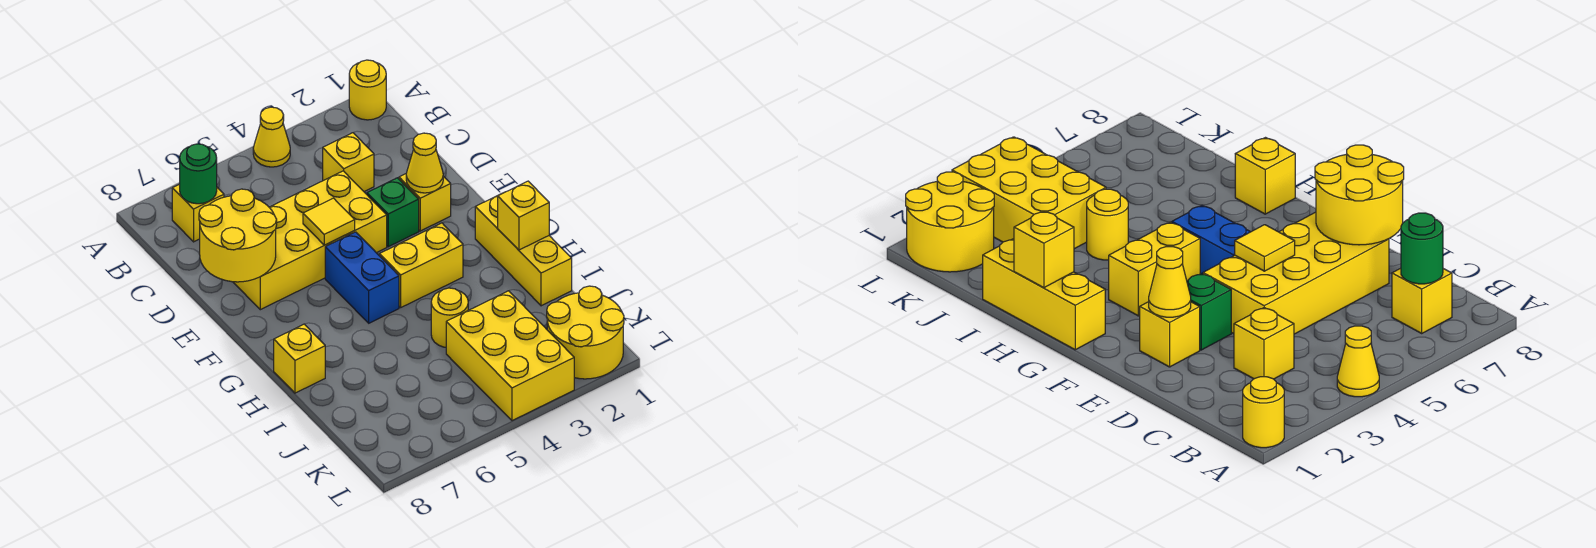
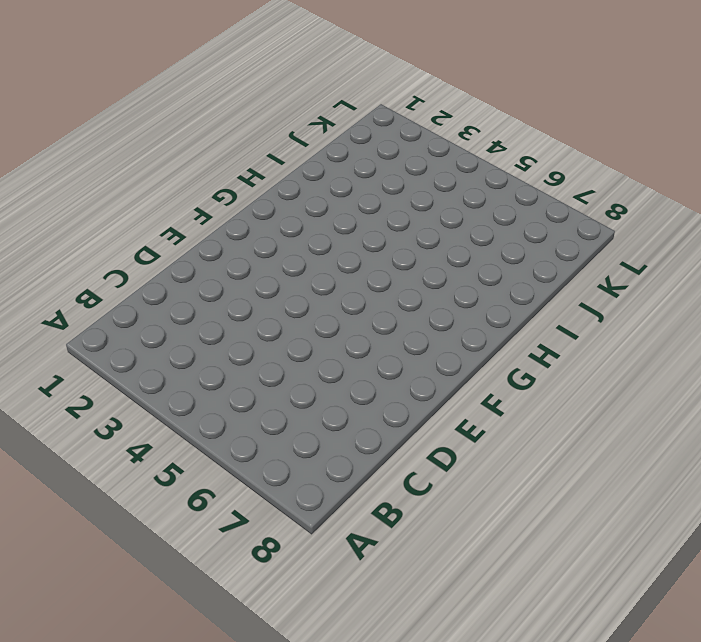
none -> yellow round brick A1 level 1
none -> yellow cone A4 level 1
none -> yellow brick B7 level 1

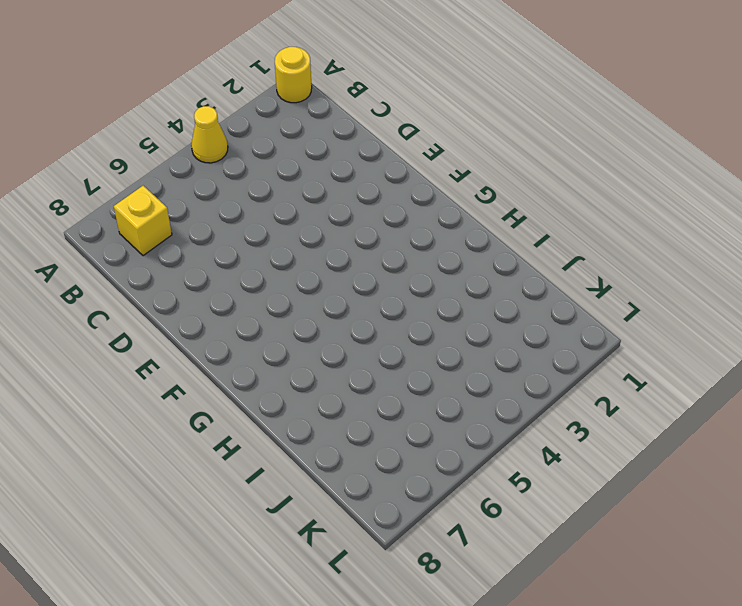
none -> yellow brick C3 level 1
none -> yellow brick D4:E7 level 1
none -> yellow brick E2 level 1

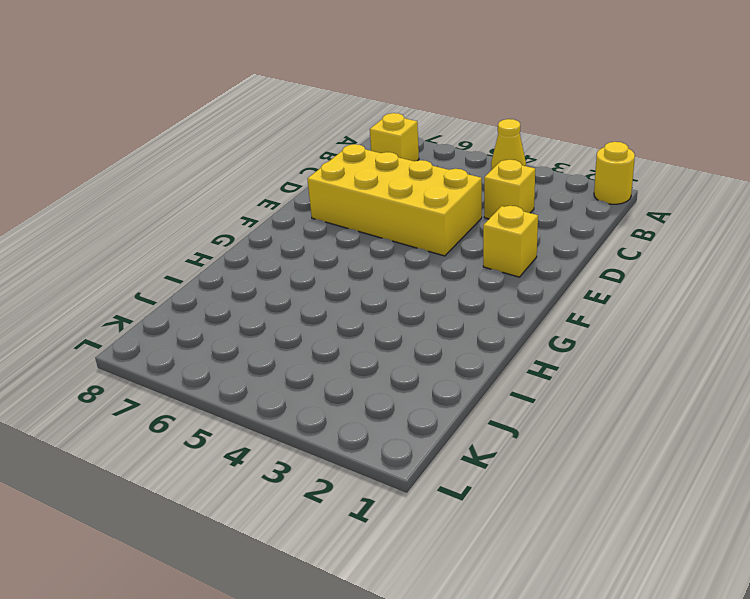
none -> green brick E3 level 1
none -> blue brick F5:G5 level 1
none -> yellow brick G1:I1 level 1

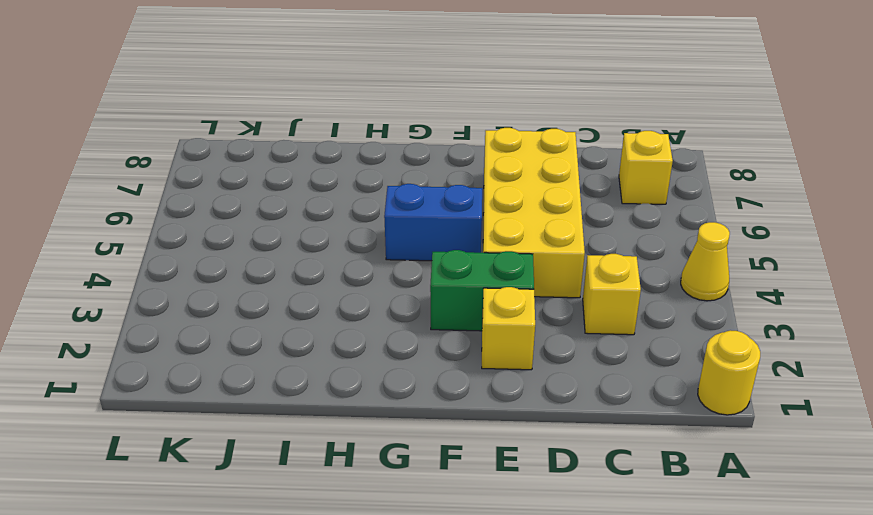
green brick E3:F3 level 1 -> green brick E3 level 1
none -> yellow brick G1:I1 level 1
none -> yellow brick G3:G4 level 1
none -> yellow brick H8 level 1

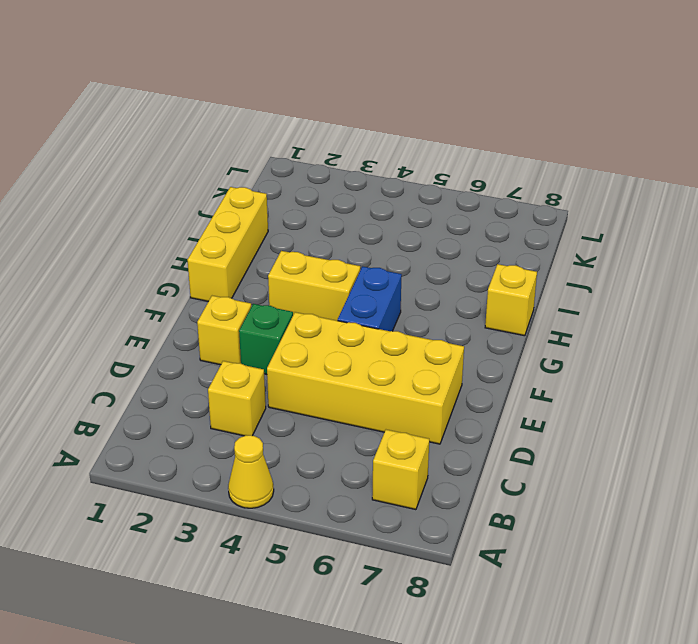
none -> yellow round brick A1 level 1
none -> yellow round brick I4 level 1
none -> yellow brick J3:L4 level 1

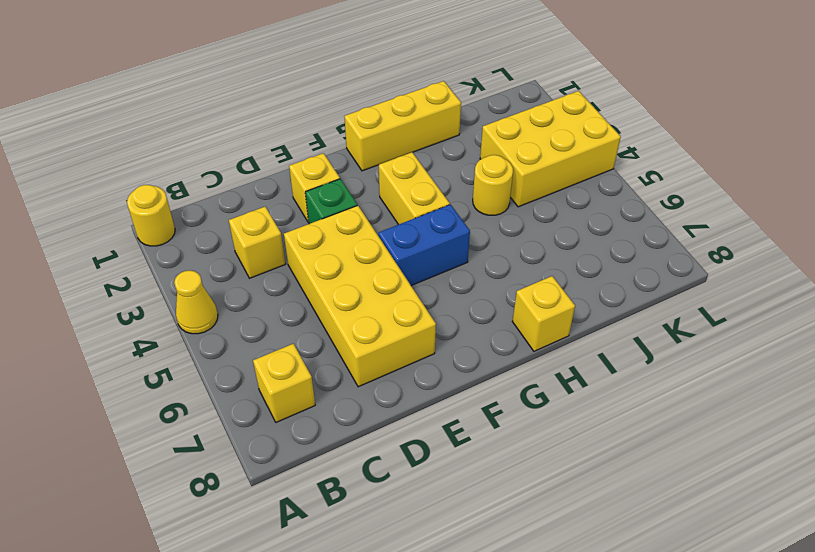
none -> yellow round brick K1:L2 level 1
none -> green round brick B7 level 2
none -> yellow round brick D7:E8 level 2

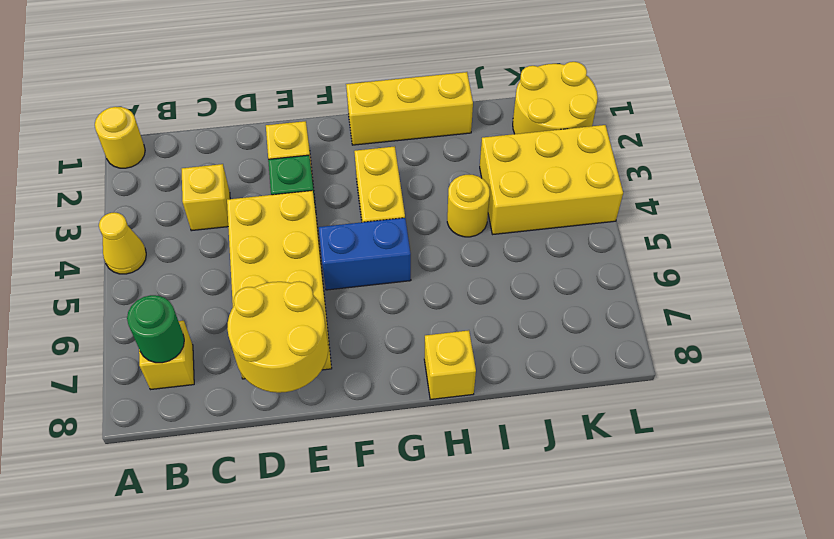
none -> yellow cone E2 level 2
none -> yellow tile E5 level 2
none -> yellow brick H1 level 2

